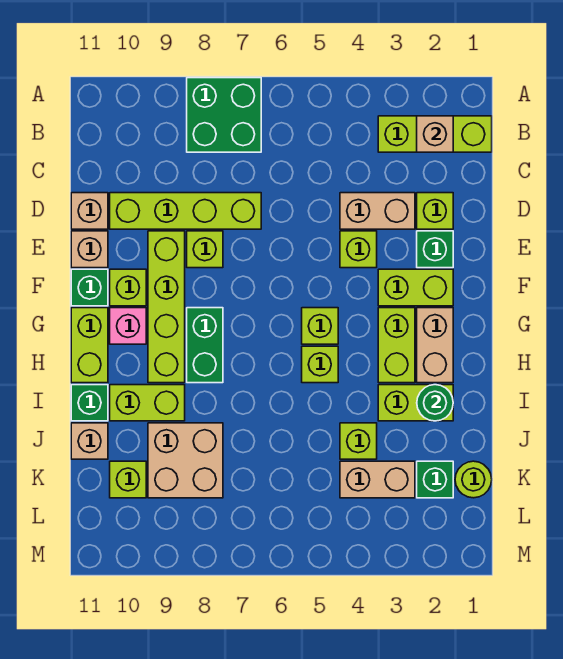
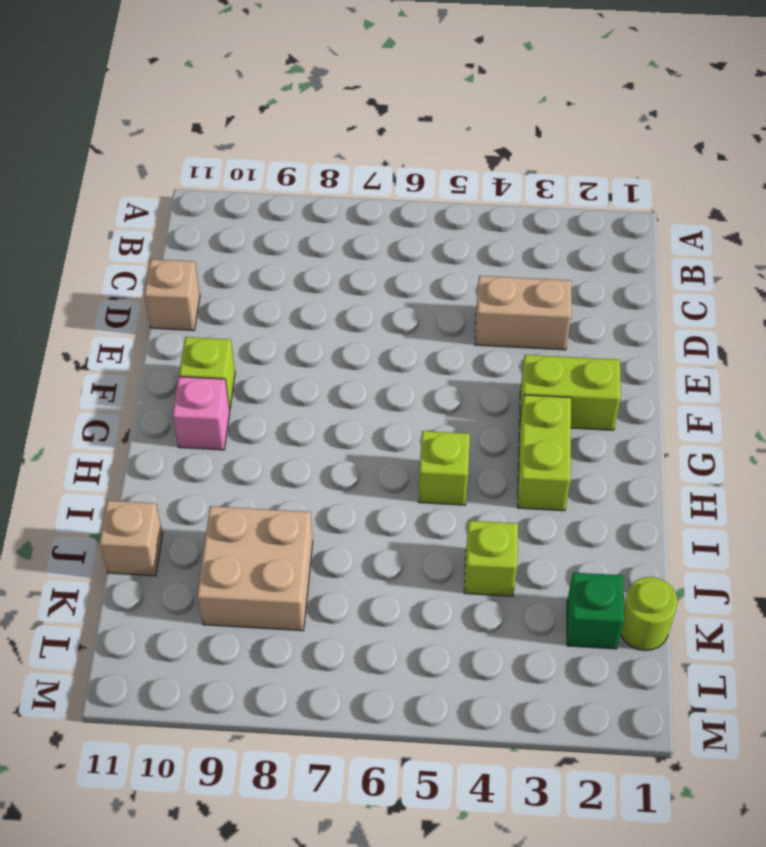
none -> green brick A7:B8 level 1
none -> lime brick B1:B3 level 1
none -> lime brick D2 level 1
none -> lime brick D7:D10 level 1

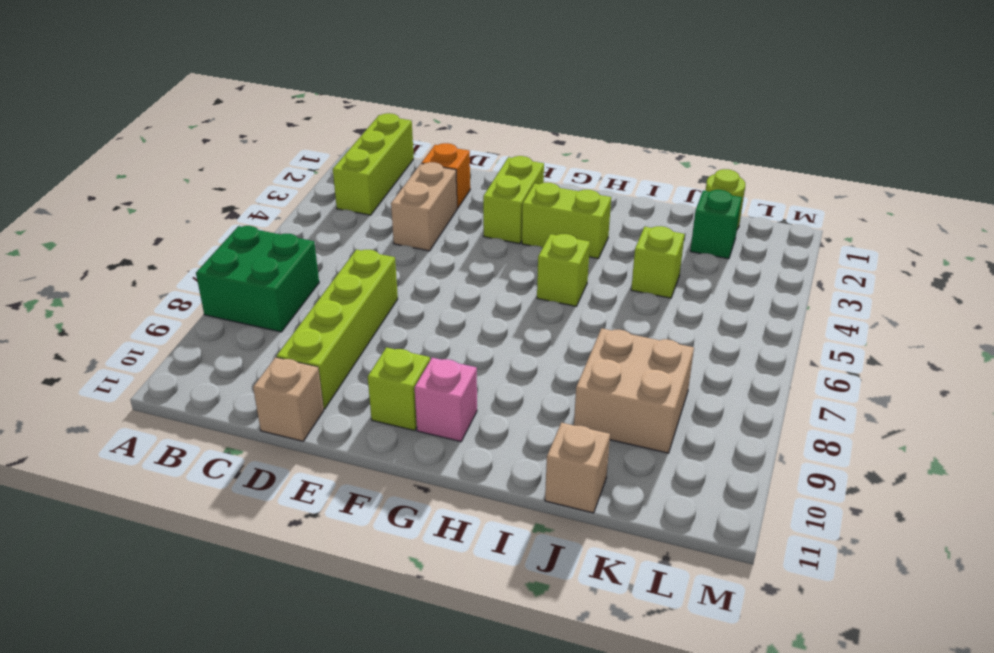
orange brick D2 level 1 -> lime brick D2 level 1
none -> green brick E2 level 1
none -> lime brick E4 level 1
none -> lime brick E8 level 1
none -> lime brick E9:H9 level 1

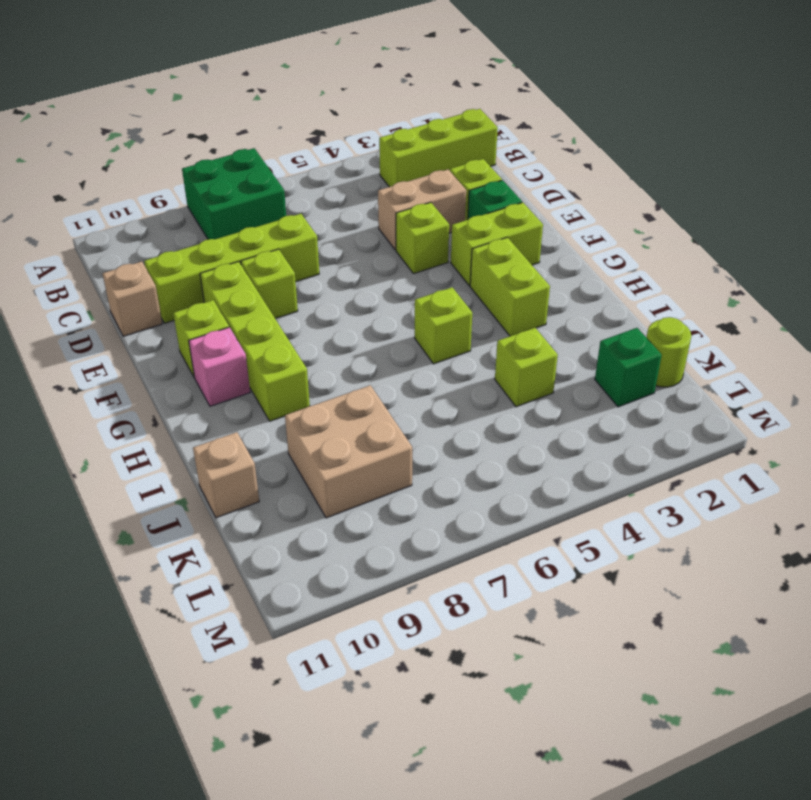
none -> tan brick E11 level 1
none -> green brick F11 level 1
none -> tan brick G2:H2 level 1
none -> lime brick G5 level 1

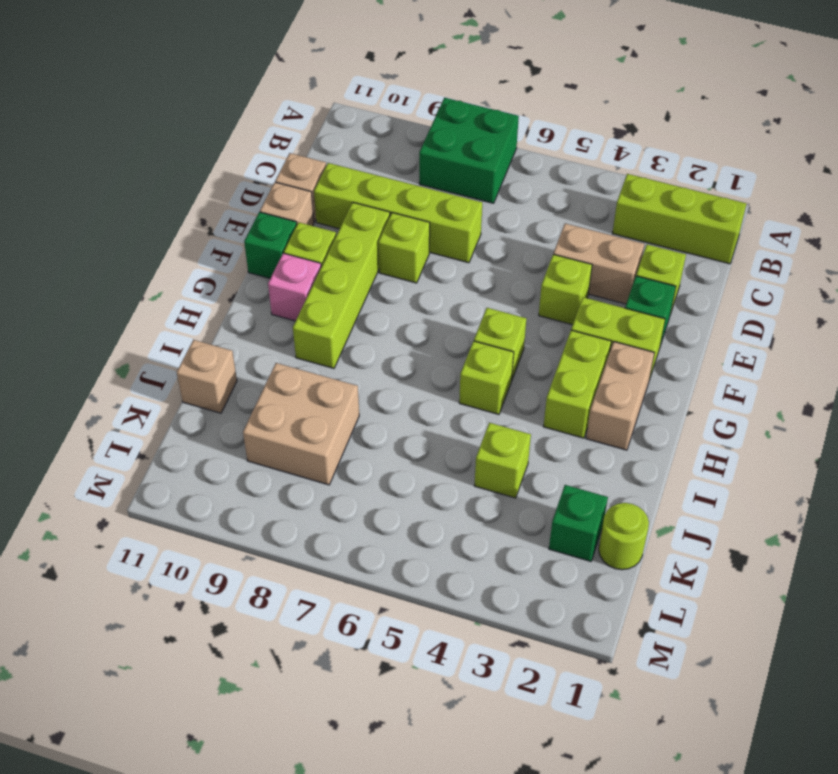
none -> green brick G8:H8 level 1
none -> lime brick G11:H11 level 1
none -> lime brick I2:I3 level 1
none -> lime brick I9:I10 level 1

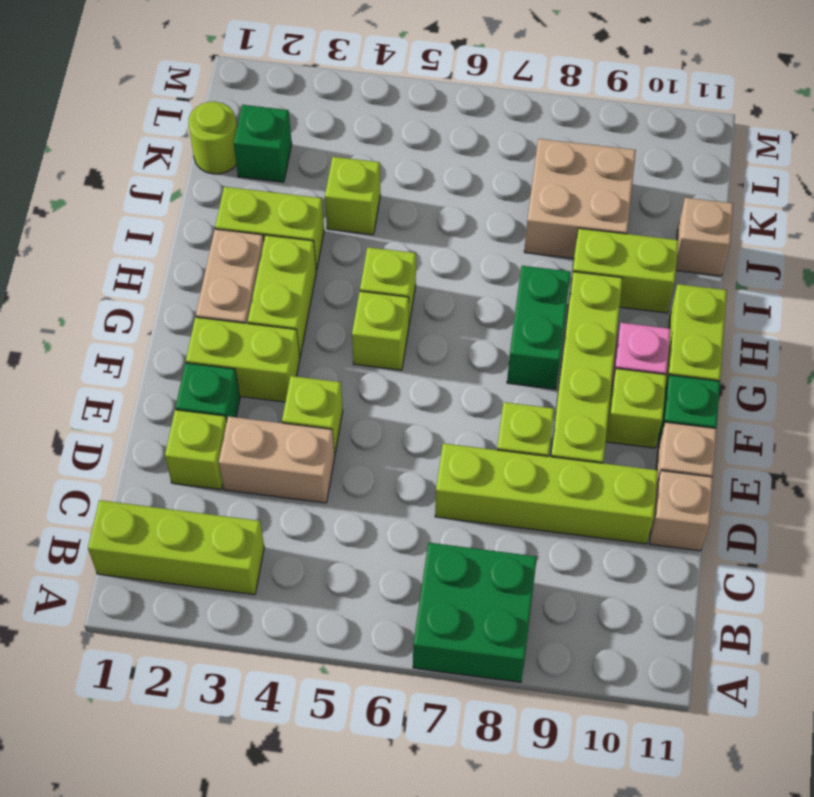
none -> green brick I11 level 1
none -> tan brick K3:K4 level 1
none -> lime brick K10 level 1
none -> tan brick B2 level 2

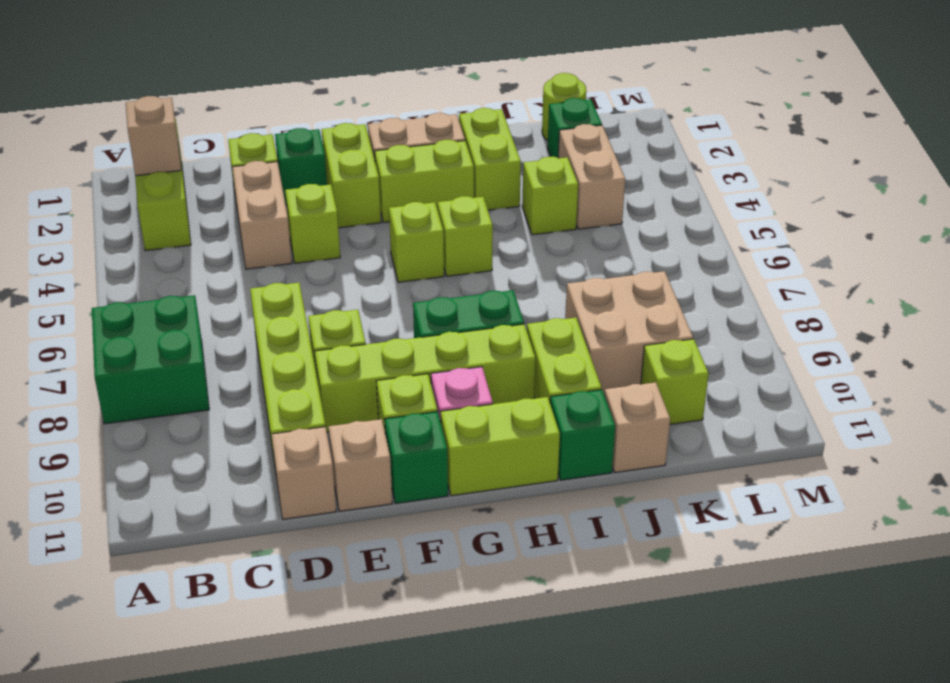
none -> green round brick I2 level 2

